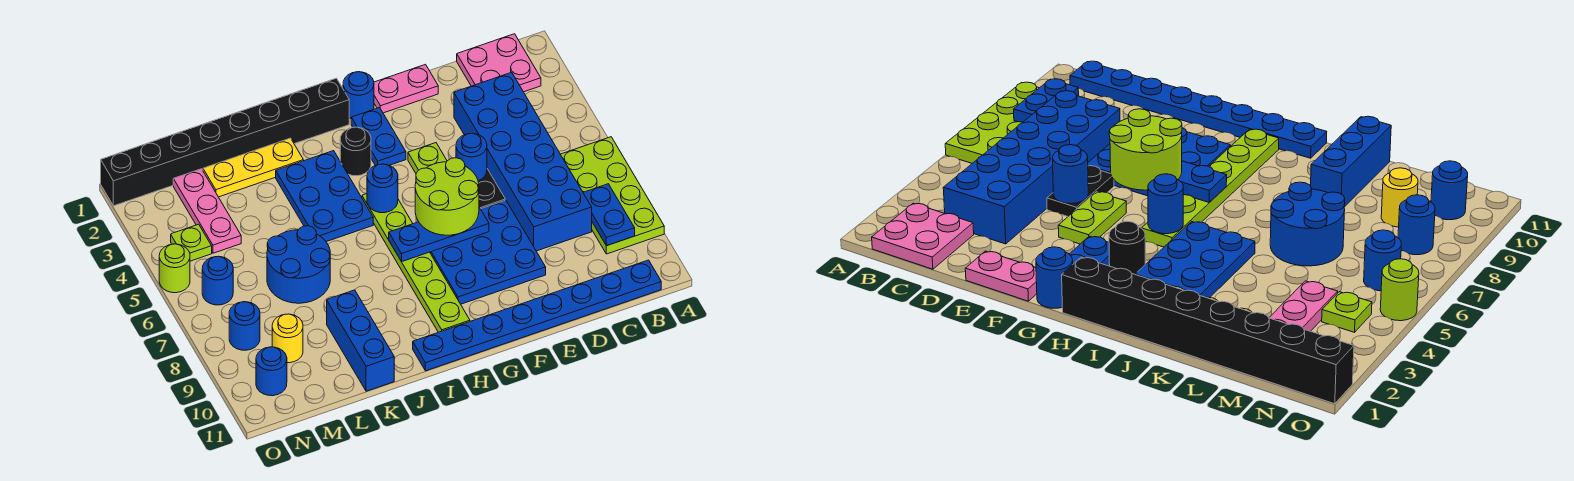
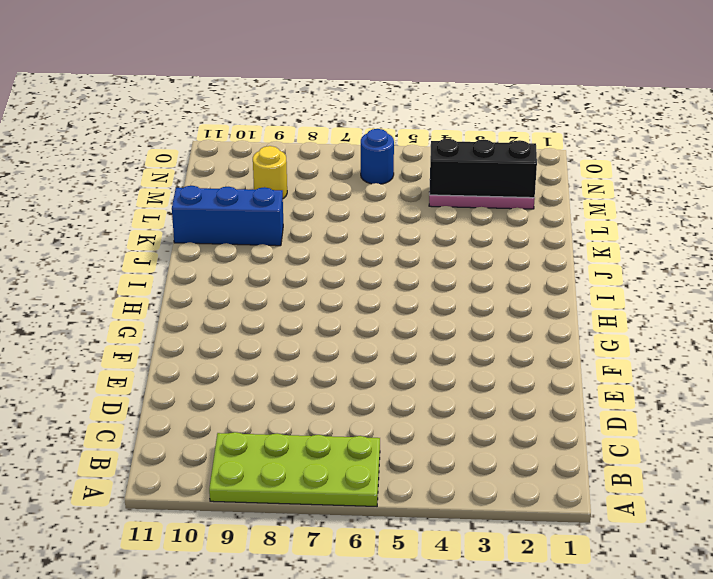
black brick M2:M4 level 2 -> none
none -> pink plate B1:C2 level 1
none -> blue plate B11:I11 level 1
none -> blue brick C3:D8 level 1

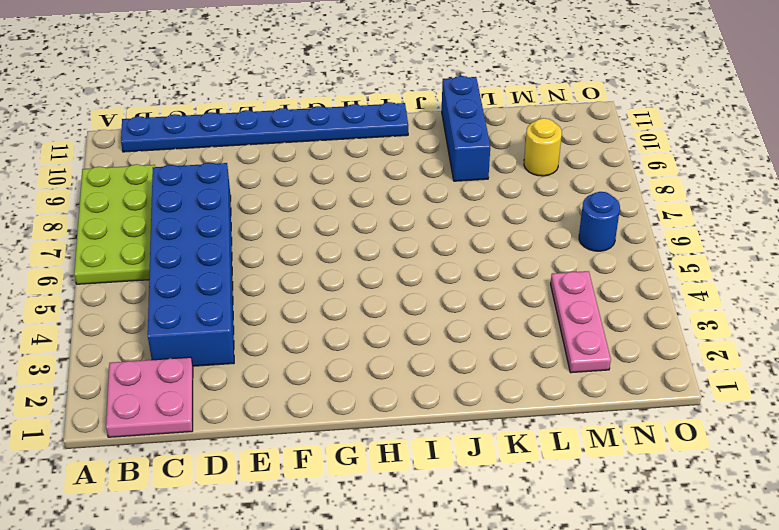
none -> pink plate E1:F1 level 1
none -> black plate E5:E6 level 1
none -> blue plate E7:G9 level 1

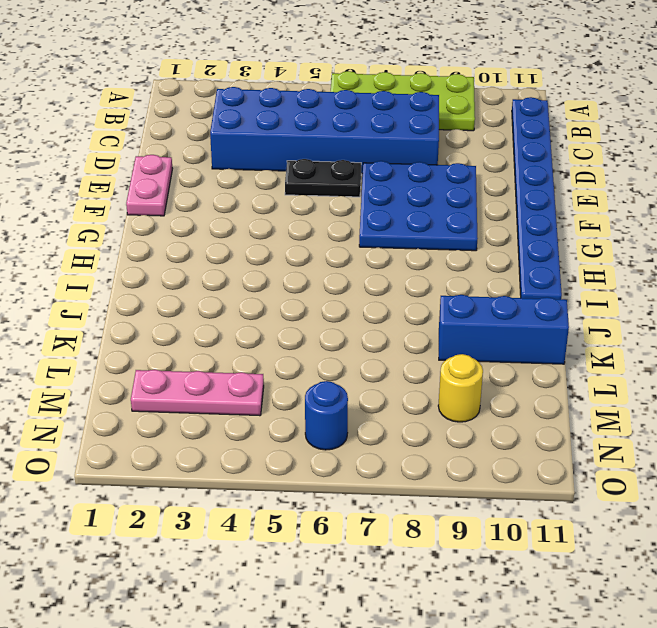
none -> pink plate B1:C2 level 1
none -> lime plate F4:F5 level 1
none -> blue round brick G1 level 1

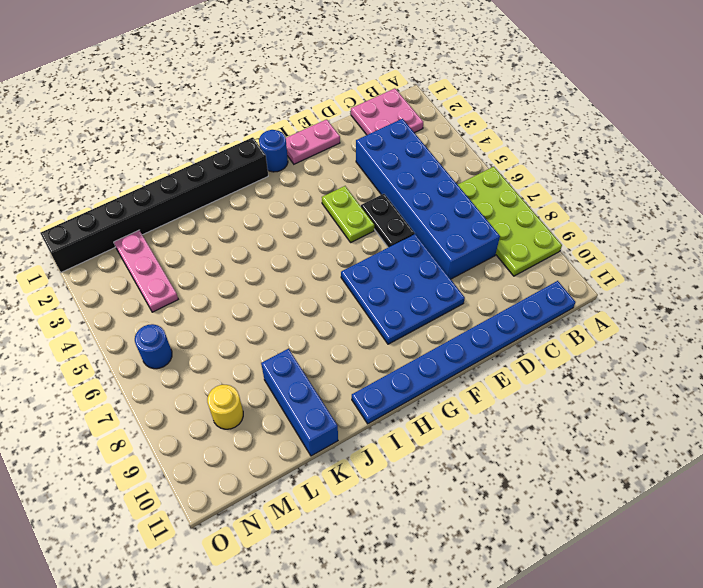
none -> blue plate G2:G3 level 1
none -> black round brick H3 level 1
none -> lime plate H5:H10 level 1

